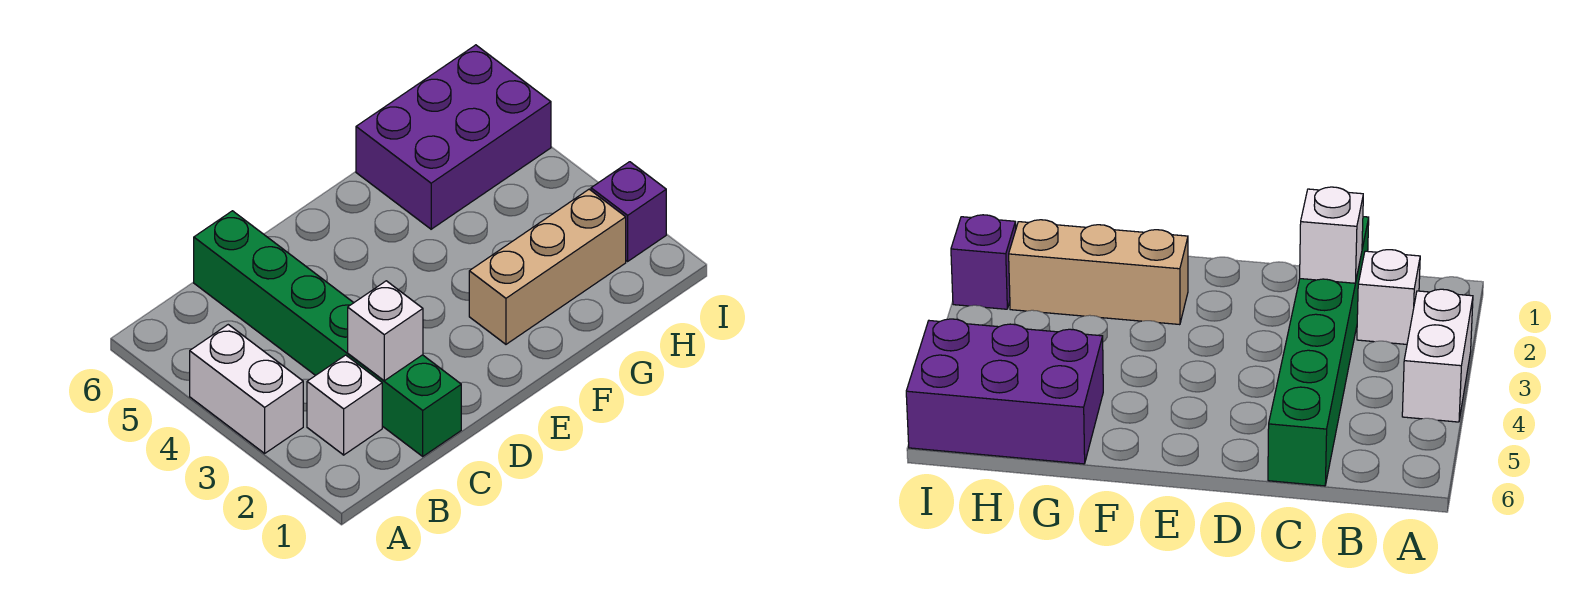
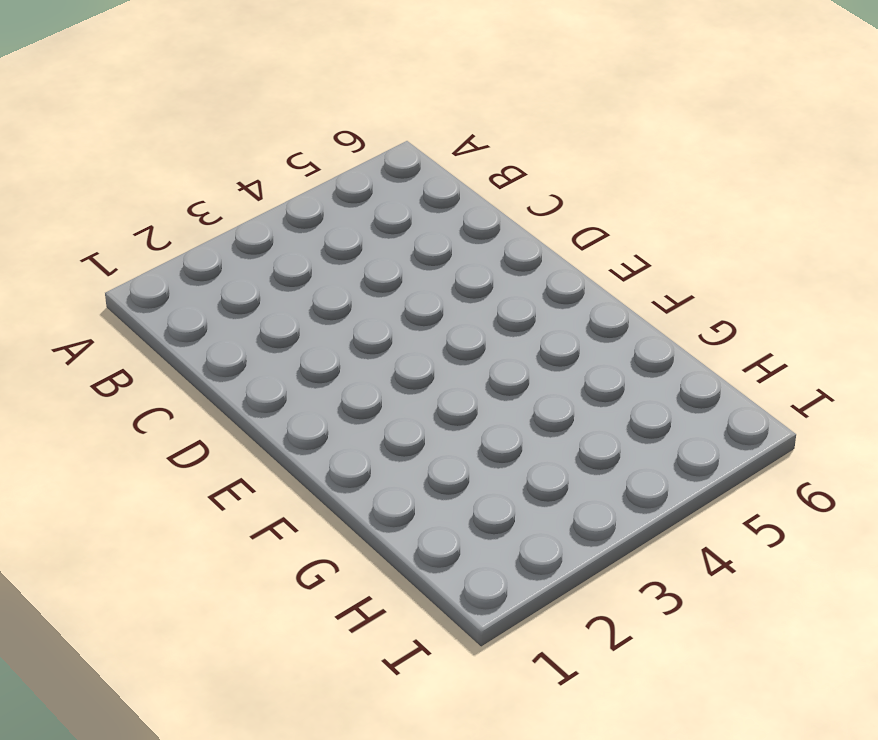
none -> white brick A3:A4 level 1
none -> white brick B2 level 1

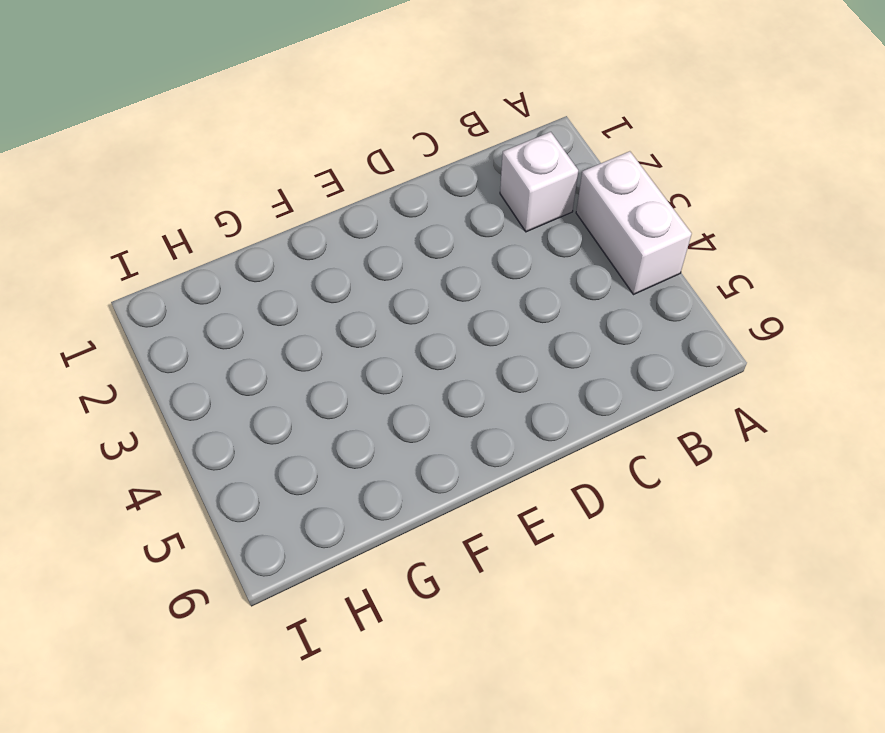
none -> green brick C1:C6 level 1
none -> tan brick F2:H2 level 1

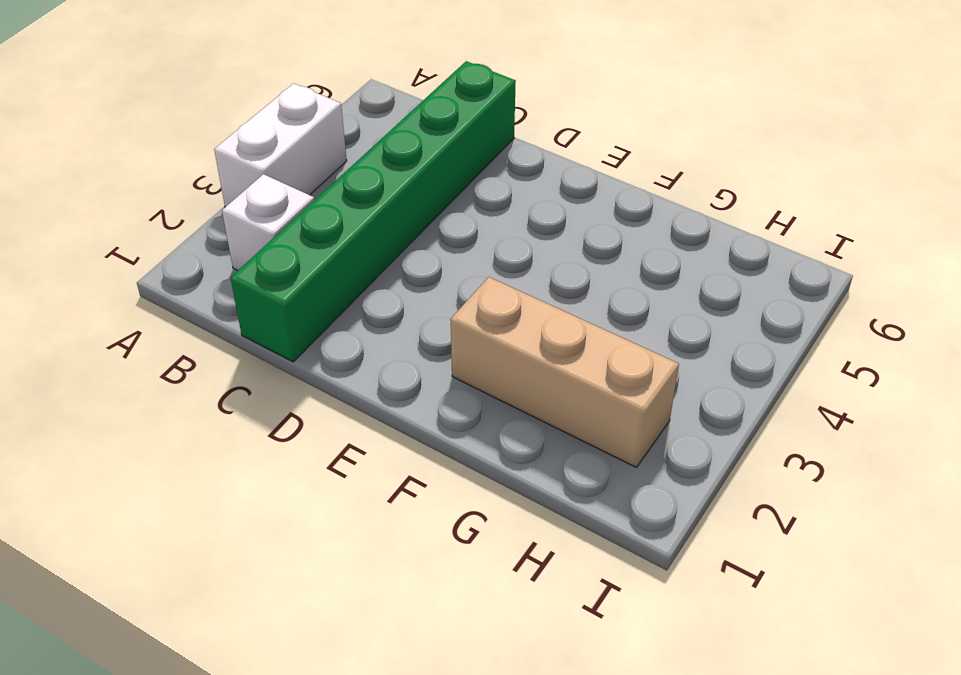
none -> purple brick G5:I6 level 1
none -> purple brick I2 level 1

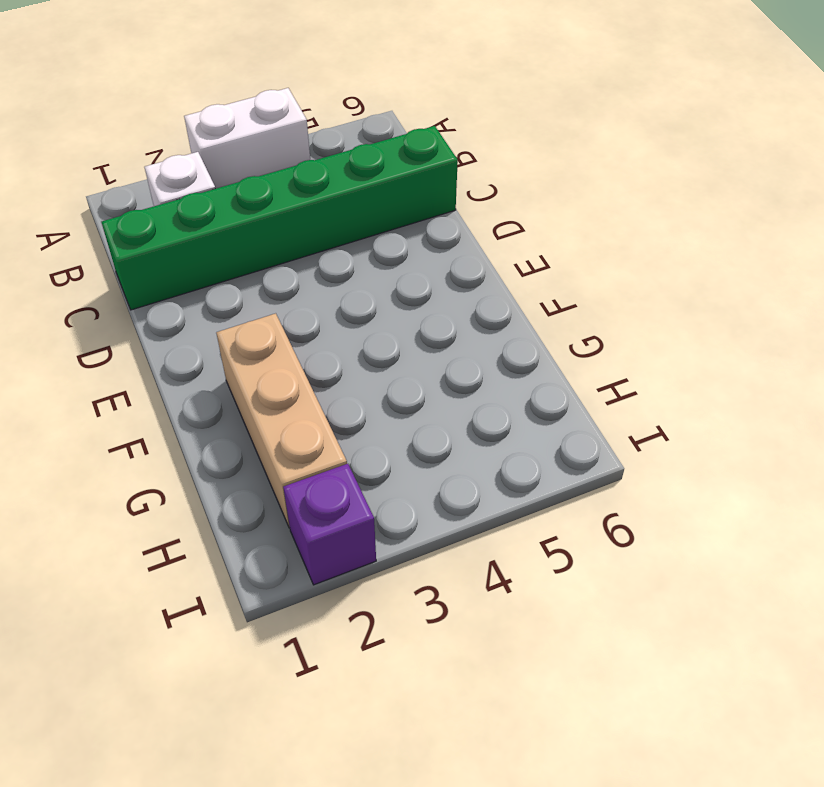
none -> purple brick G5:I6 level 1
none -> white brick C2 level 2

